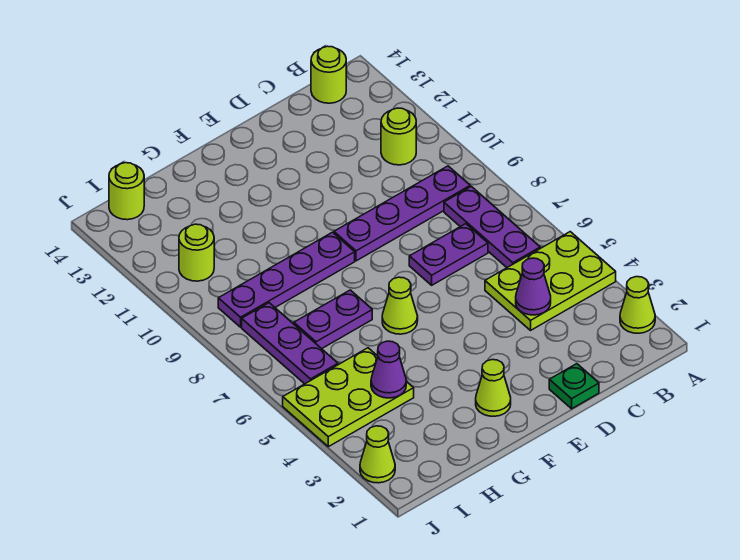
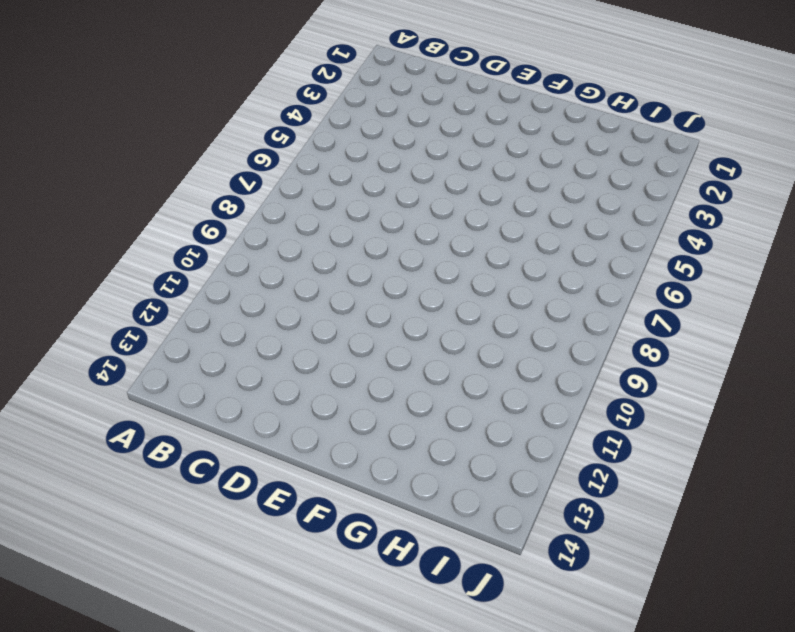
none -> lime cone A2 level 1
none -> lime plate A4:C5 level 1
none -> purple plate B6:B8 level 1

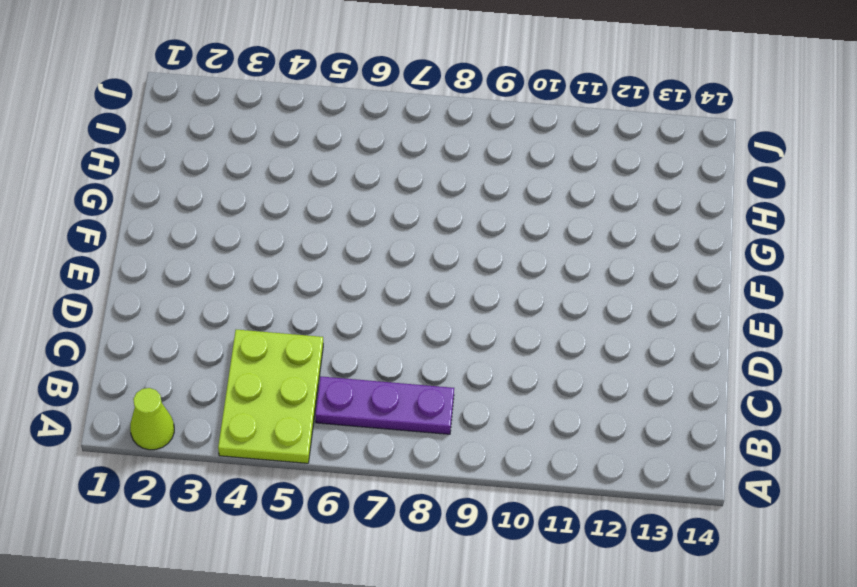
none -> purple plate B9:E9 level 1
none -> lime round brick B11 level 1
none -> lime round brick B14 level 1

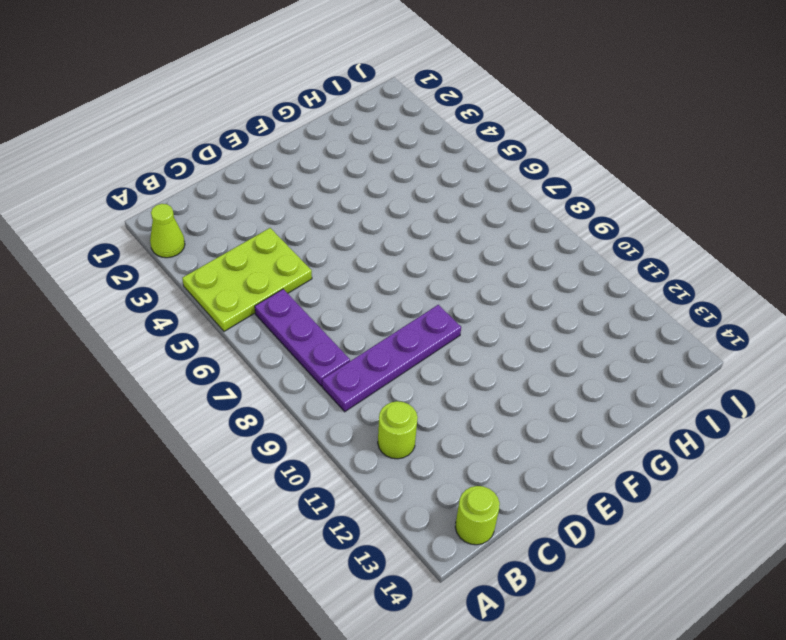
none -> purple plate C7:D7 level 1
none -> green plate D1 level 1
none -> lime cone F2 level 1

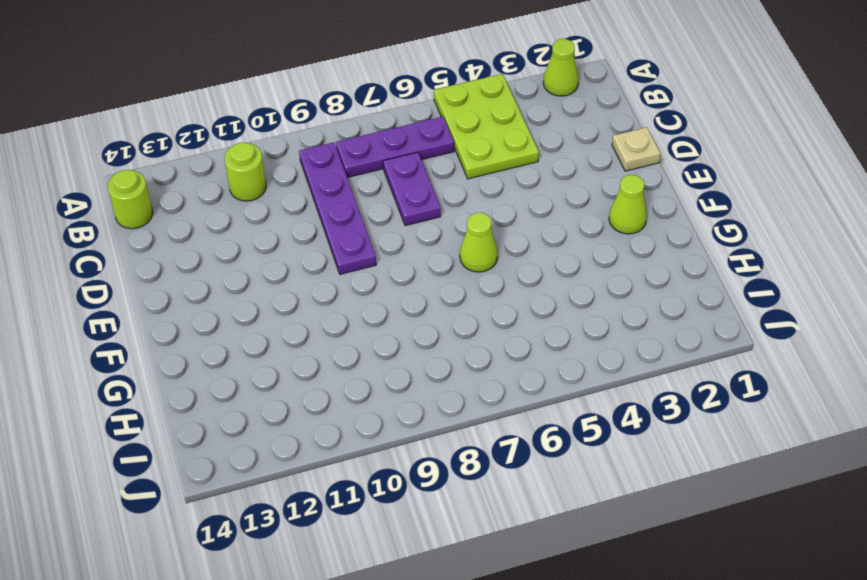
tan plate D1 level 1 -> green plate D1 level 1
none -> purple plate F9:I9 level 1
none -> purple plate G7:H7 level 1
none -> lime plate H4:J5 level 1

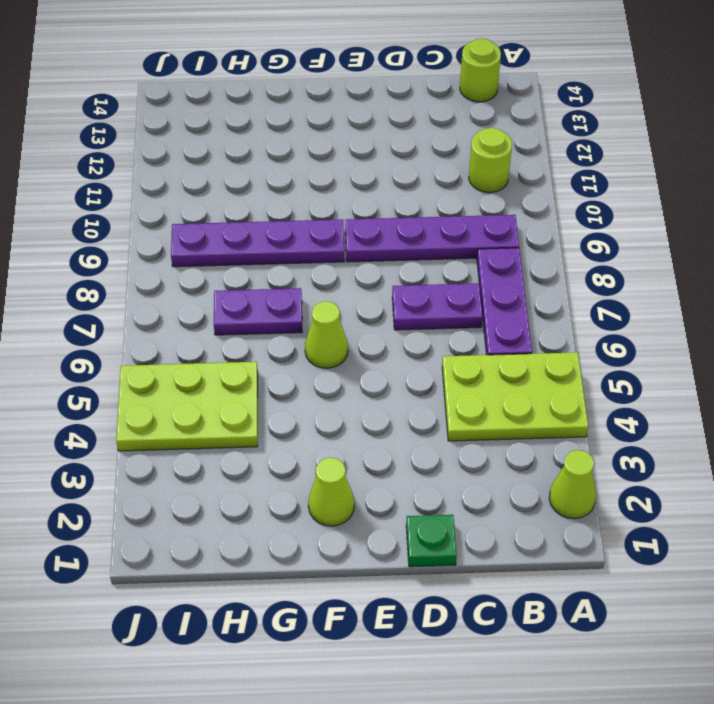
none -> purple plate I6:I8 level 1
none -> lime round brick I11 level 1
none -> lime round brick I14 level 1

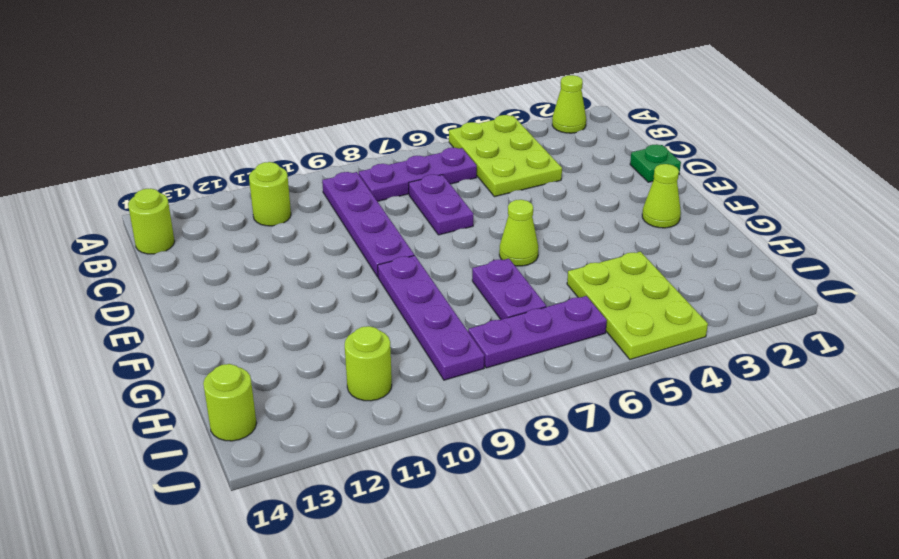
none -> lime cone J2 level 1
none -> purple cone C4 level 2
none -> purple cone H4 level 2

